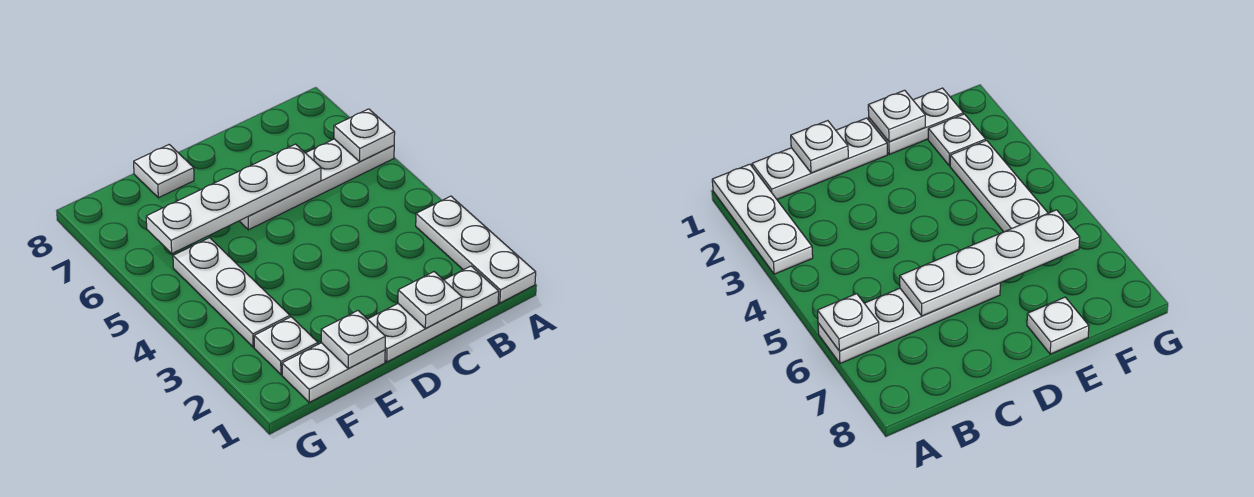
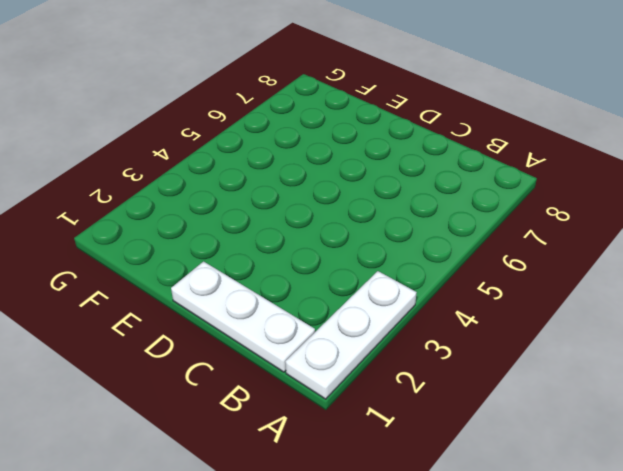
none -> white plate A6:D6 level 1
none -> white plate E1:F1 level 1

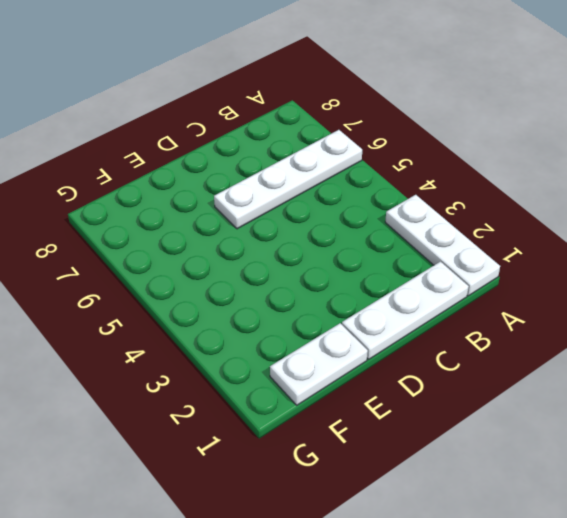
none -> white plate E8 level 1
none -> white plate F2 level 1

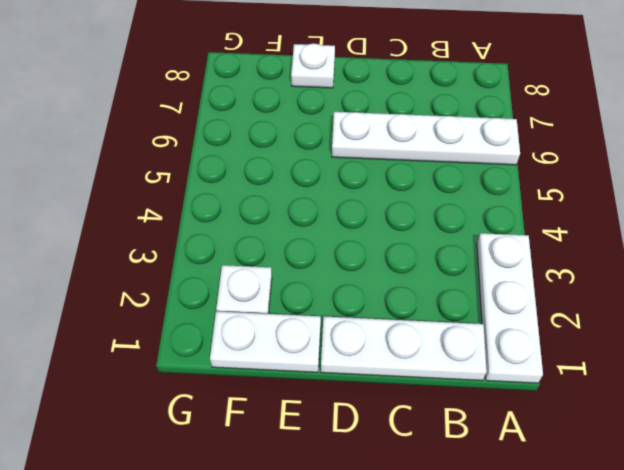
none -> white plate F3:F5 level 1
none -> white plate A6 level 2

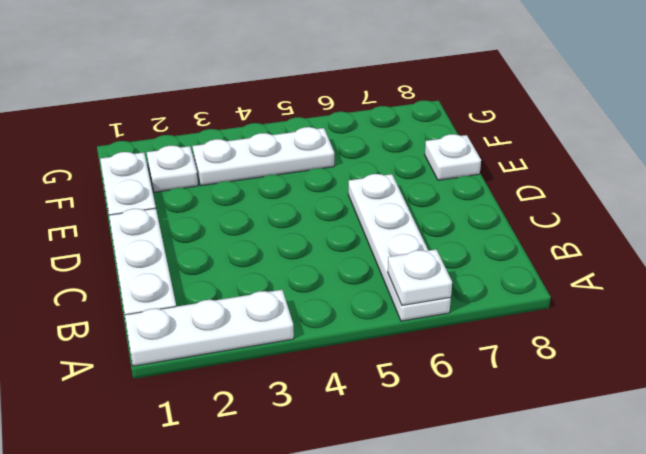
none -> white plate C1 level 2
none -> white plate C6:F6 level 2

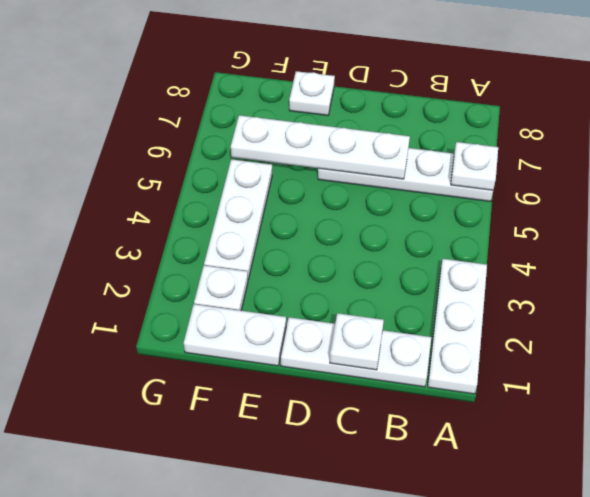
none -> white plate E1 level 2

